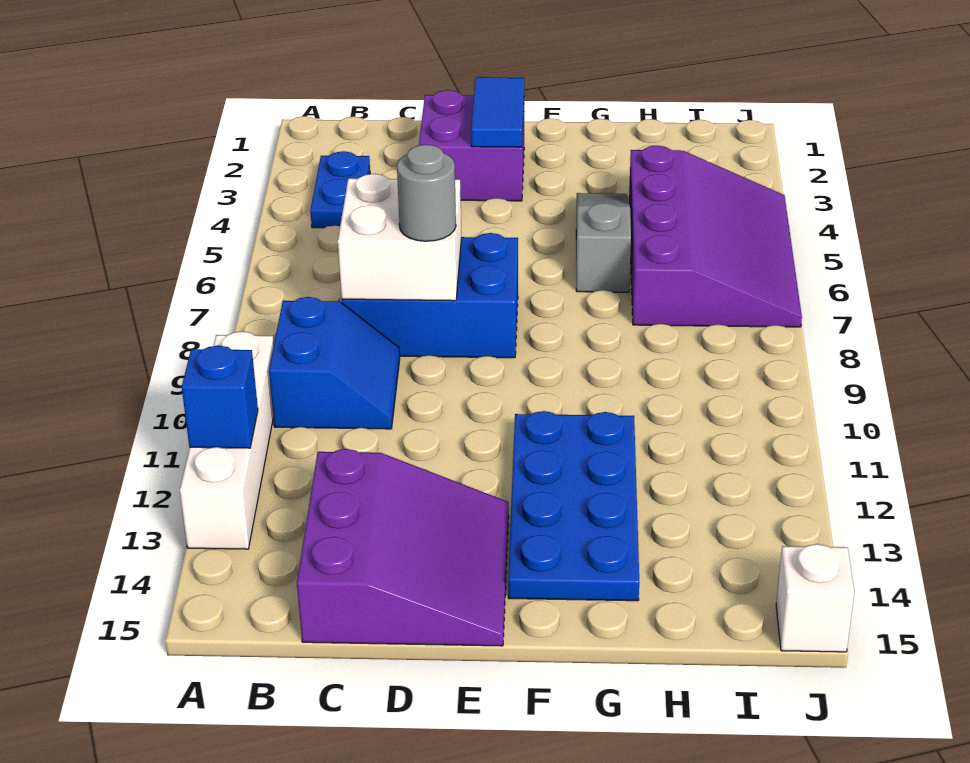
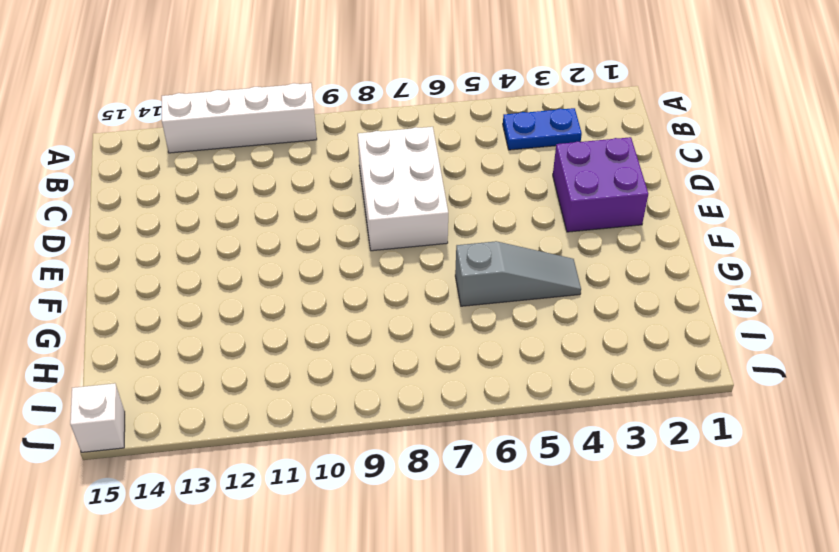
white brick C7:E8 level 1 -> blue brick C7:E8 level 1
none -> blue slope B9:C10 level 1 top B
none -> purple slope C13:E15 level 1 top C
none -> blue plate F11:G14 level 1

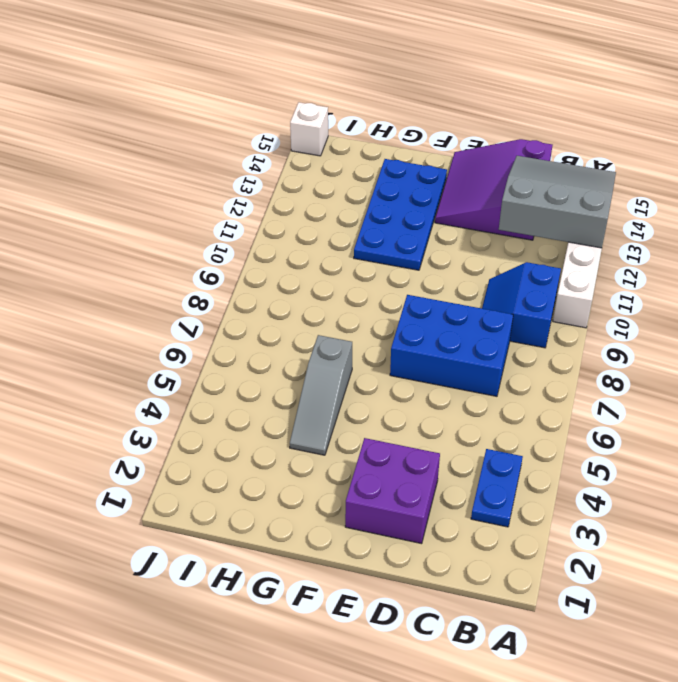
grey slope A12:C14 level 2 top 12 -> blue brick A12 level 2
none -> purple slope H4:J7 level 1 top H
none -> white brick C7:D8 level 2
none -> blue tile E2:E3 level 2

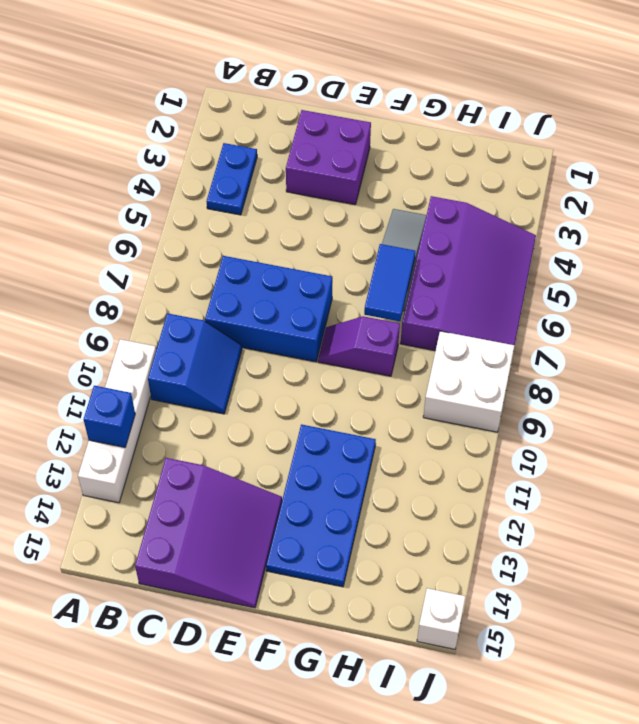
purple slope F8:G8 level 1 top G -> none
blue tile G6:G7 level 2 -> blue tile E2:E3 level 2
white brick I8:J9 level 1 -> white brick C7:D8 level 2
none -> grey round brick D8 level 3

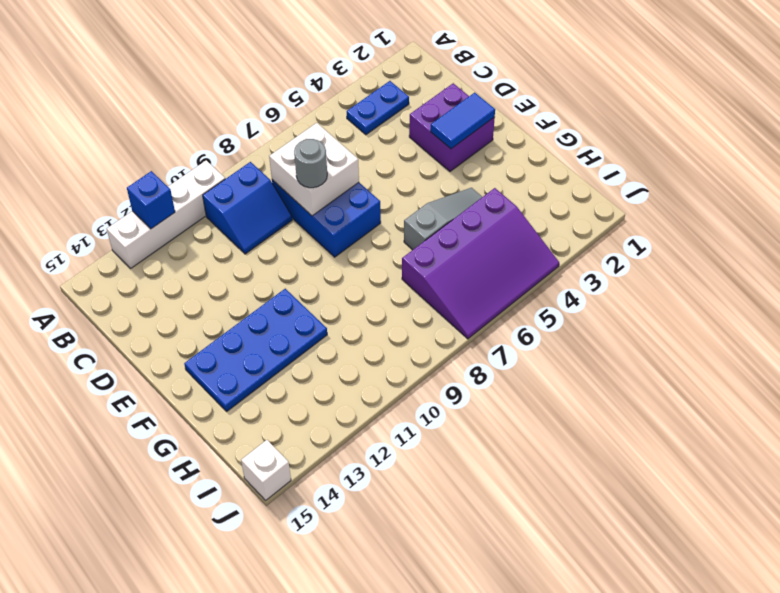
none -> purple slope C13:E15 level 1 top C

